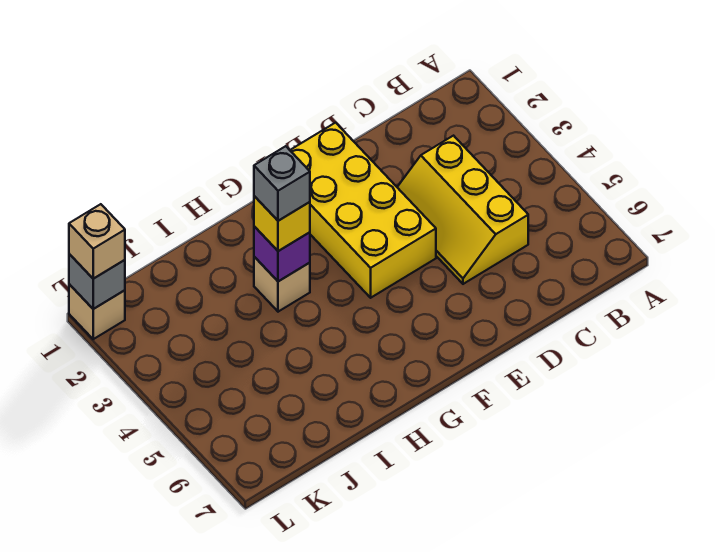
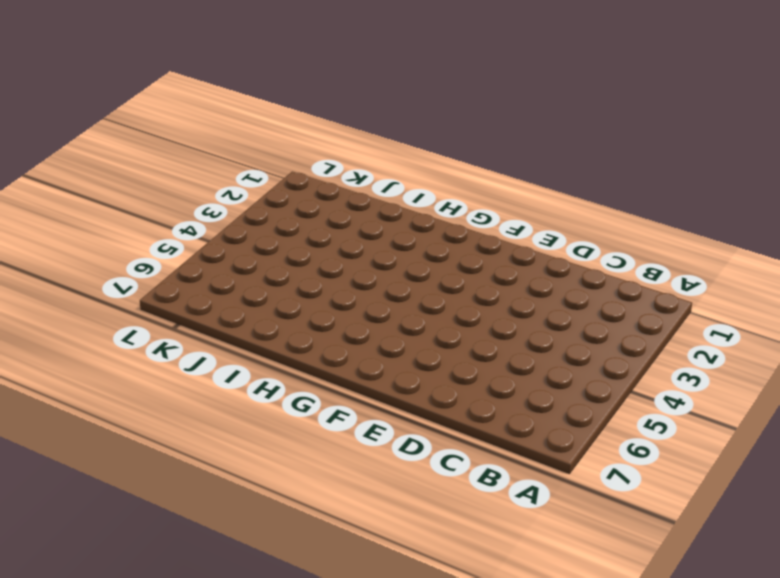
none -> yellow slope C3:D5 level 1 top C
none -> yellow brick E1:F4 level 1

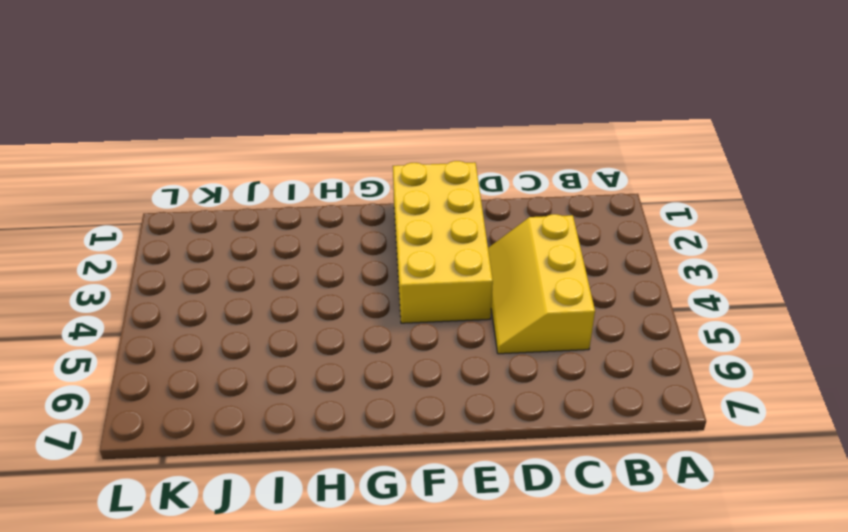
none -> tan brick H3 level 1
none -> tan brick L1 level 1

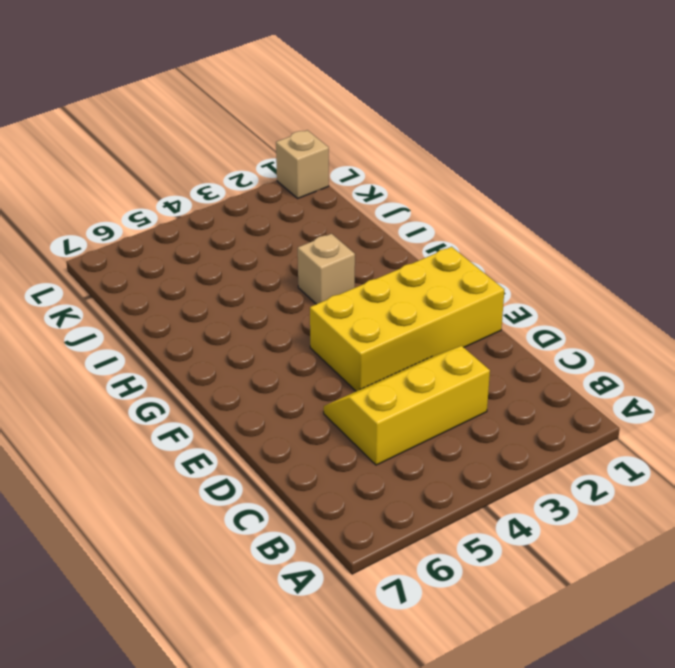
none -> purple brick H3 level 2
none -> grey brick L1 level 2

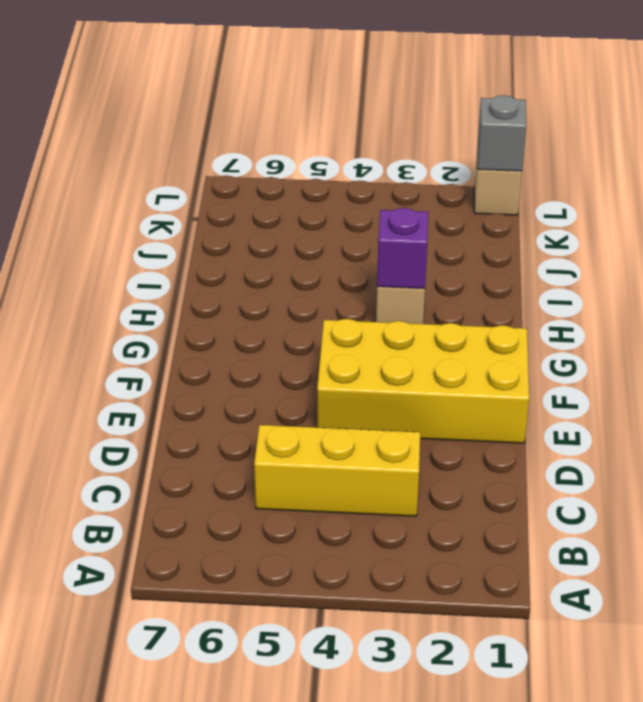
none -> yellow brick H3 level 3
none -> tan brick L1 level 3

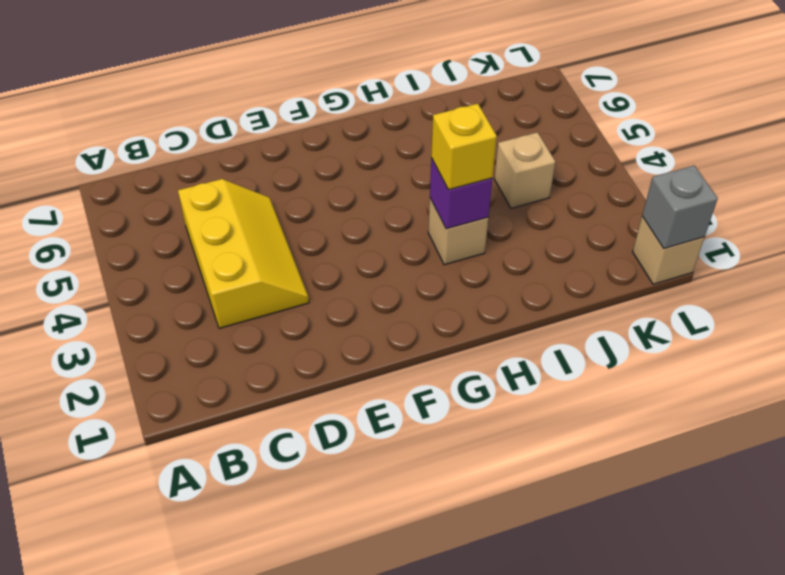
tan brick J4 level 1 -> tan brick L1 level 3
none -> yellow brick E1:F4 level 1
none -> grey brick H3 level 4

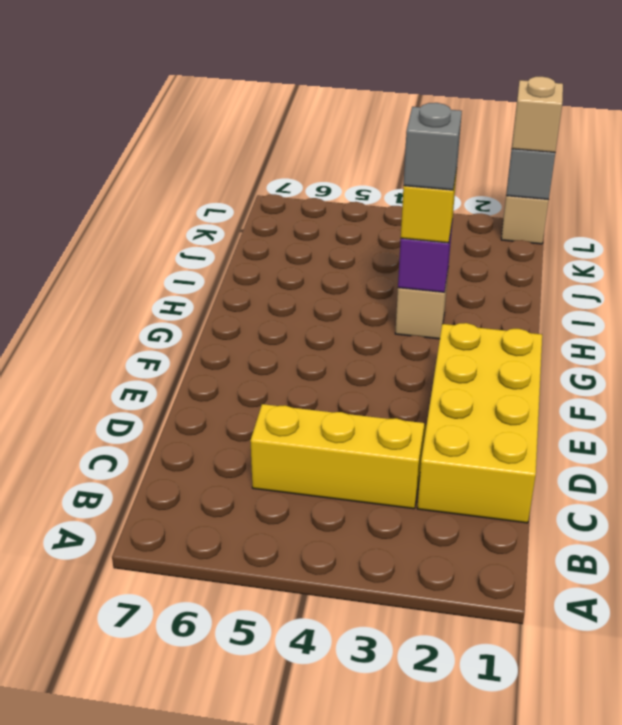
yellow brick C1:F2 level 1 -> yellow brick E1:F4 level 1

